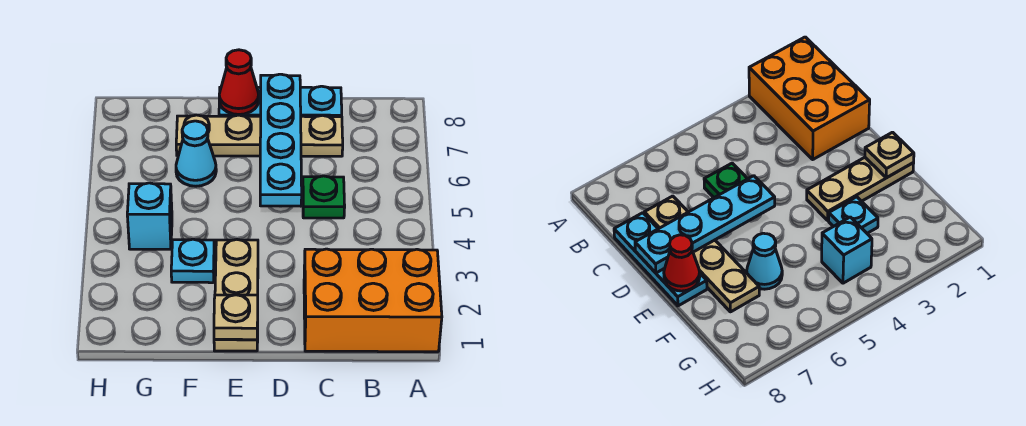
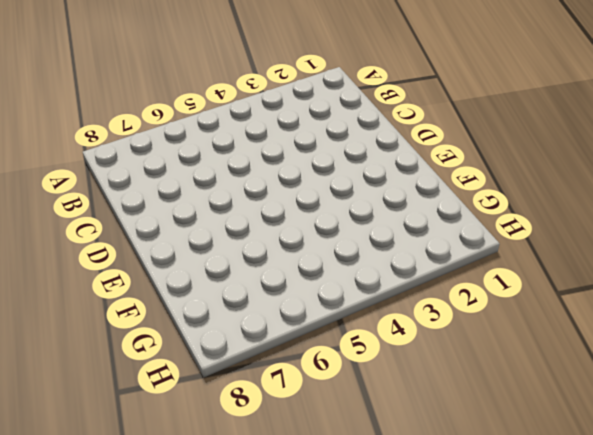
none -> orange brick A1:C2 level 1
none -> green plate C5 level 1

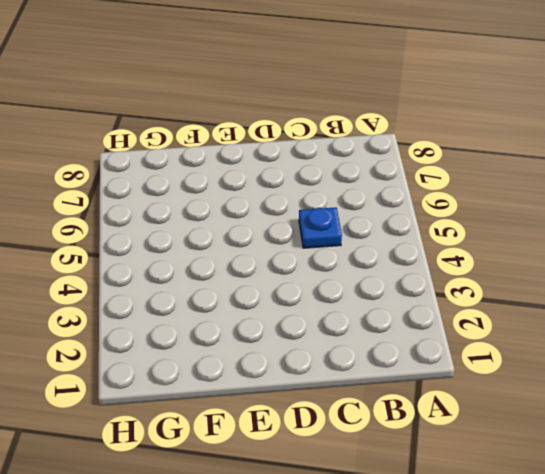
blue plate C5 level 1 -> green plate C5 level 1
none -> orange brick A1:C2 level 1
none -> tan plate C7:F7 level 1

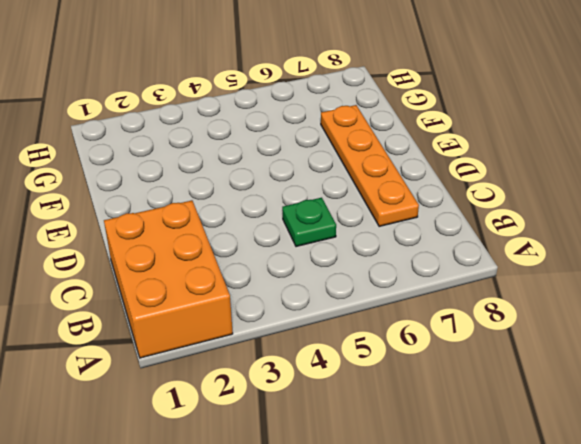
orange plate C7:F7 level 1 -> tan plate C7:F7 level 1
none -> cyan plate C8:E8 level 1
none -> tan plate E1:E3 level 1

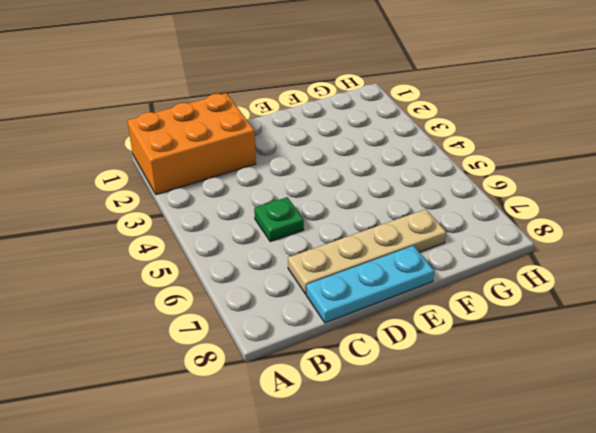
none -> tan plate E1:E3 level 1
none -> cyan plate F3 level 1

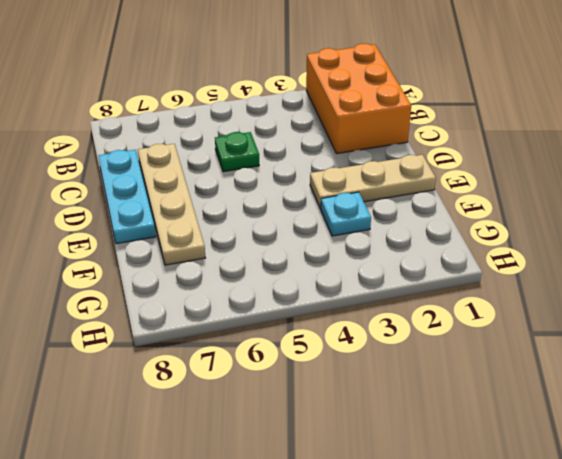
none -> cyan cone F6 level 1
none -> cyan brick G4 level 1

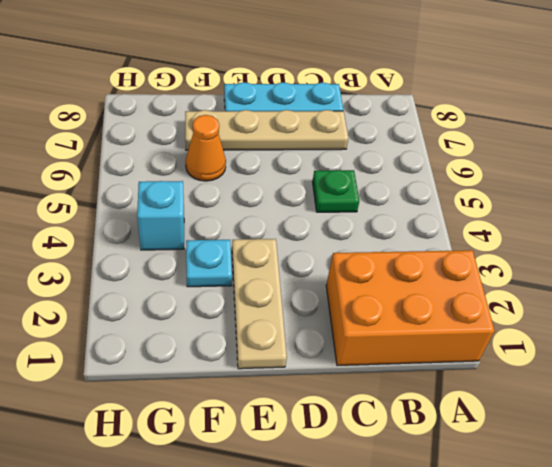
orange cone F6 level 1 -> cyan cone F6 level 1
none -> cyan plate D5:D8 level 2
none -> tan plate E1 level 2

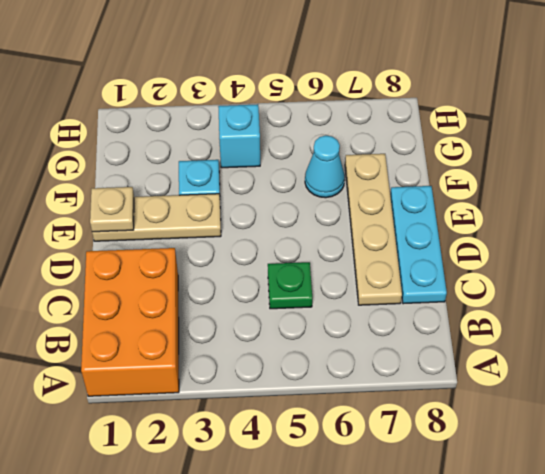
none -> cyan plate D5:D8 level 2
none -> red cone E8 level 2

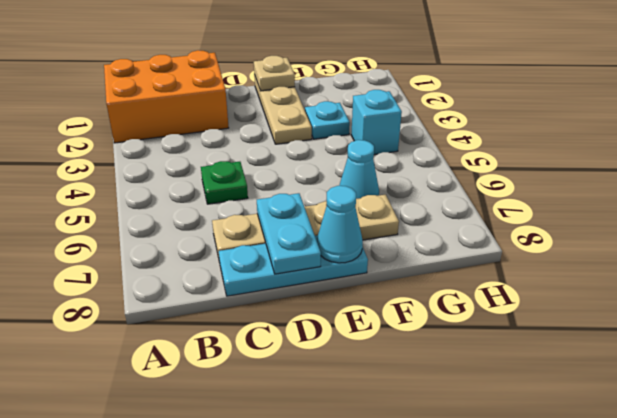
cyan plate D7:D8 level 2 -> cyan plate D5:D8 level 2
cyan cone E8 level 2 -> red cone E8 level 2

